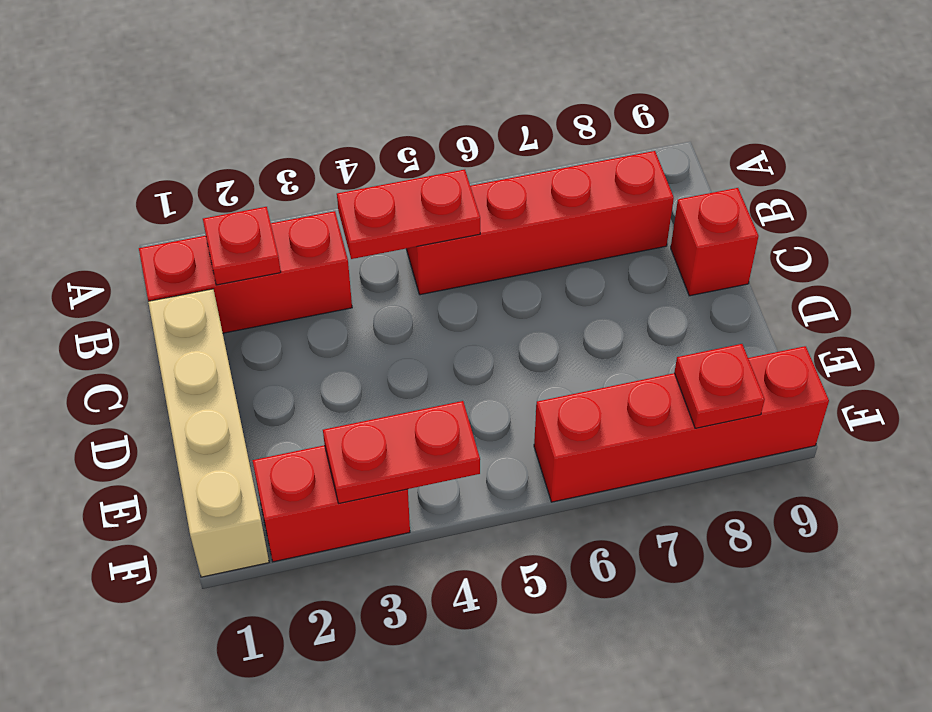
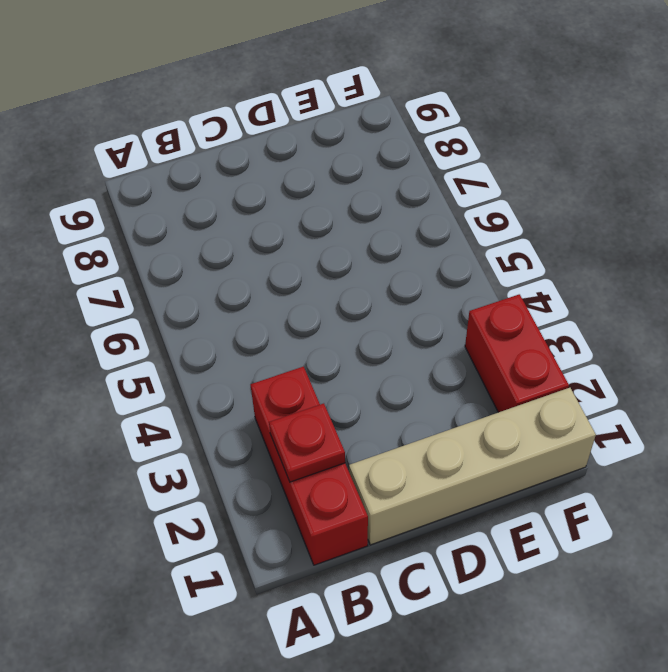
none -> red brick B5:B8 level 1
none -> red brick C9 level 1

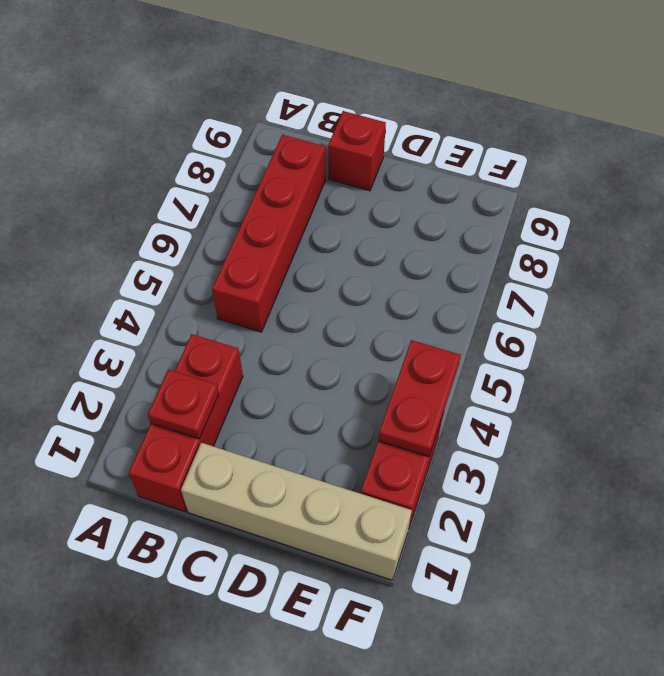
none -> red brick F6:F9 level 1
none -> red plate B4:B5 level 2

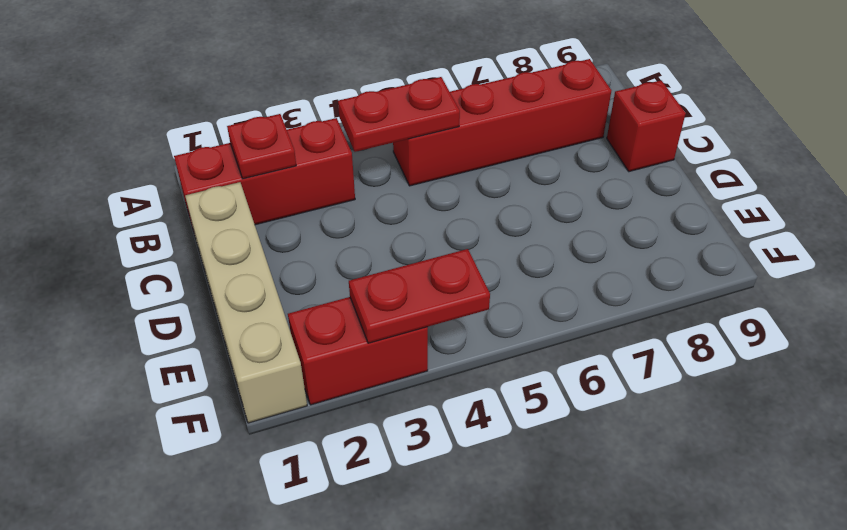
none -> red brick F6:F9 level 1
none -> red plate F8 level 2

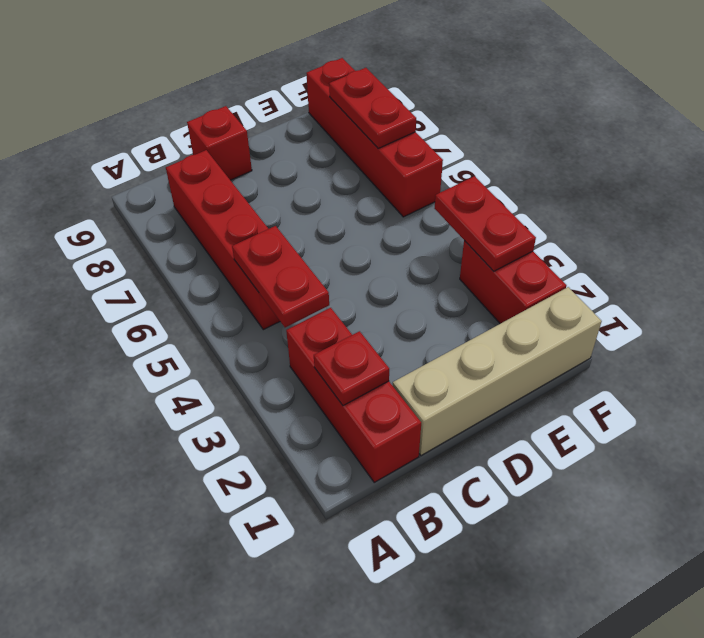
red plate F7:F8 level 2 -> red plate F8 level 2

